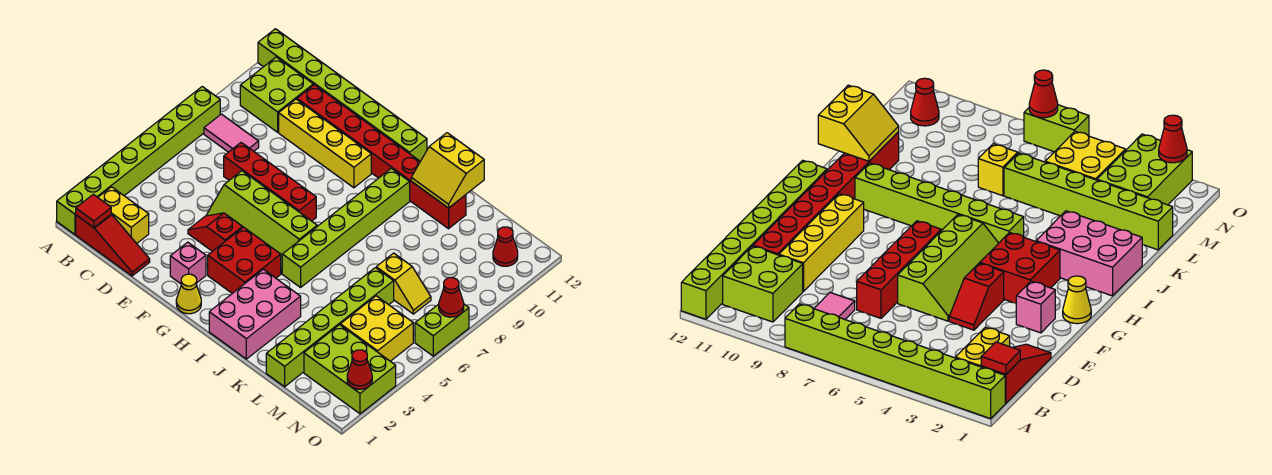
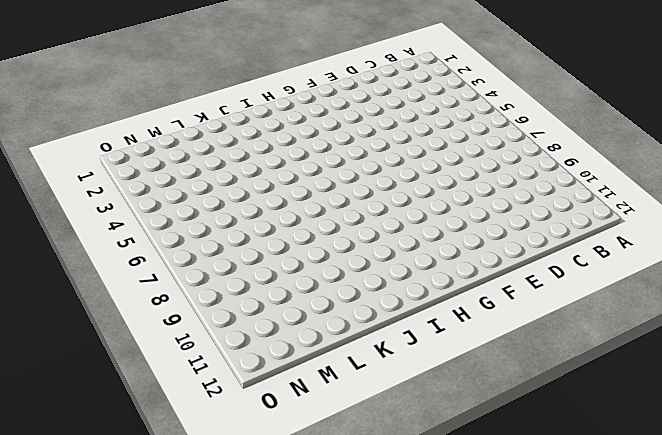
none -> lime brick A1:A8 level 1
none -> lime brick A12:H12 level 1
none -> red slope B1:D1 level 1 top B

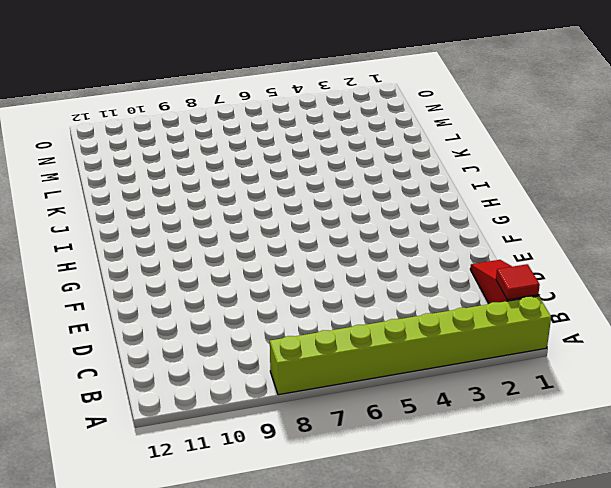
none -> lime brick A12:H12 level 1
none -> yellow brick B2:C2 level 1
none -> pink tile B8:C8 level 1

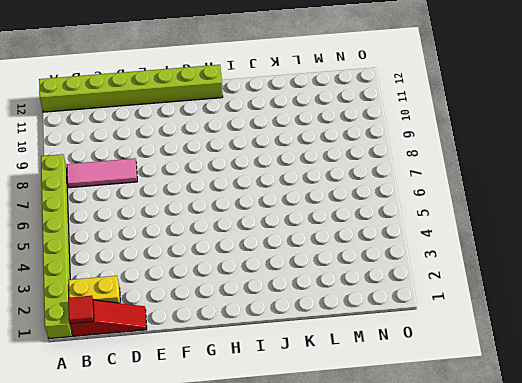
pink tile B8:D8 level 1 -> pink tile B8:C8 level 1
none -> lime brick B10:C11 level 1
none -> red brick D7:G7 level 1
none -> yellow brick D10:G10 level 1

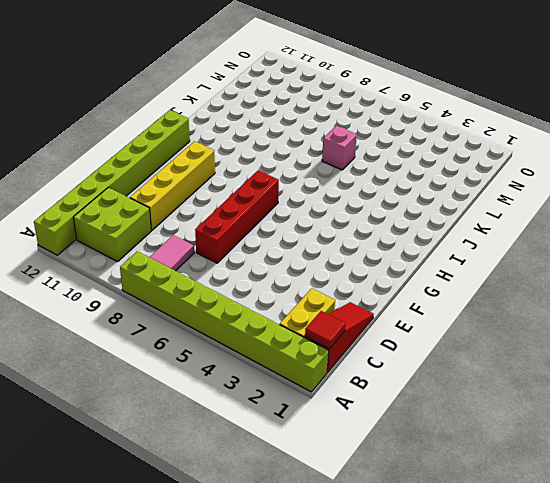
pink brick K6 level 1 -> pink brick F2 level 1
none -> red brick D11:K11 level 1
none -> red slope E4:F4 level 1 top F
none -> lime slope E5:H6 level 1 top 6

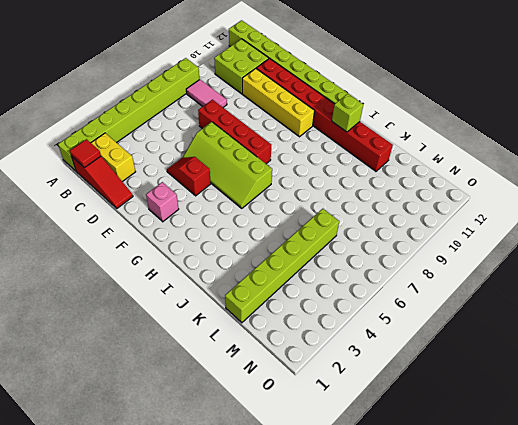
lime brick I11 level 2 -> none
none -> yellow cone G1 level 1
none -> red brick G3:H4 level 1
none -> pink brick I1:J3 level 1

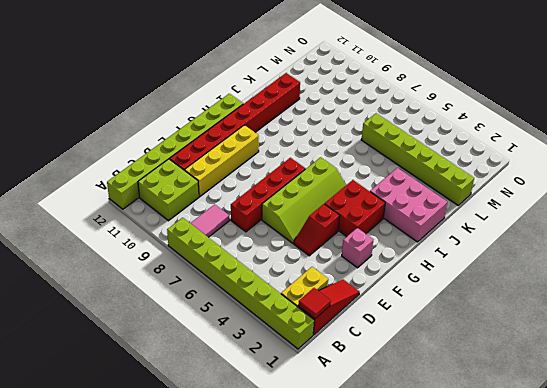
none -> yellow cone G1 level 1
none -> lime brick I5:I10 level 1
none -> yellow slope L7:M7 level 1 top L

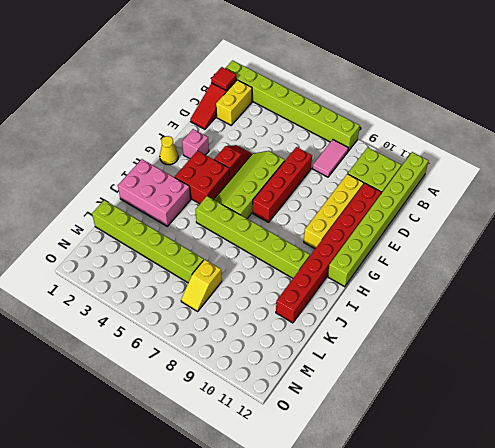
none -> lime brick M2:O3 level 1
none -> yellow brick M4:N5 level 1
none -> red cone N11 level 1

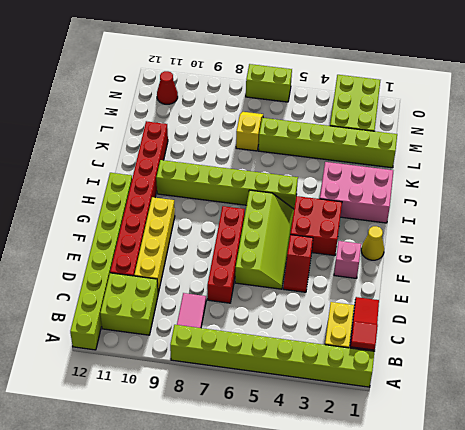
none -> yellow brick M4:N5 level 1
none -> yellow slope J11:K12 level 2 top 12
none -> red cone O2 level 2

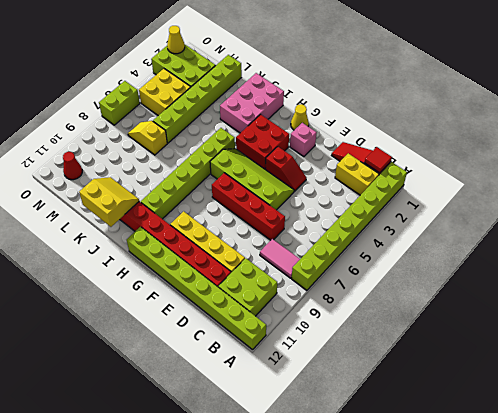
yellow cone O2 level 2 -> red cone O2 level 2
none -> red cone O7 level 2

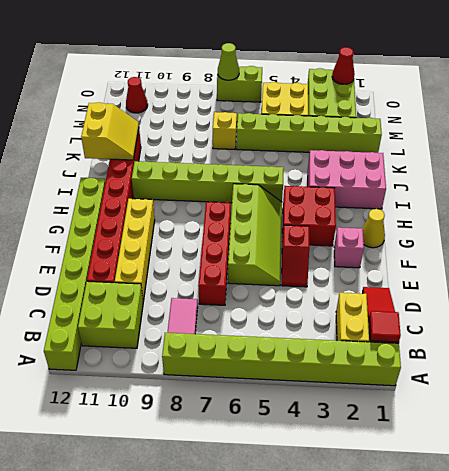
lime cone O7 level 2 -> red cone O7 level 2

